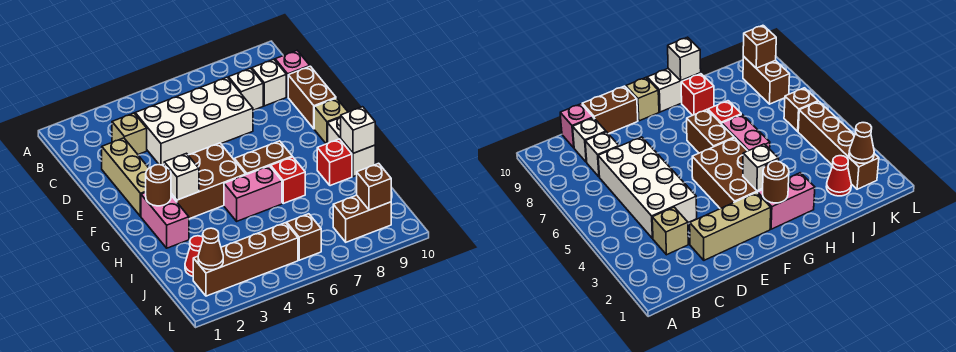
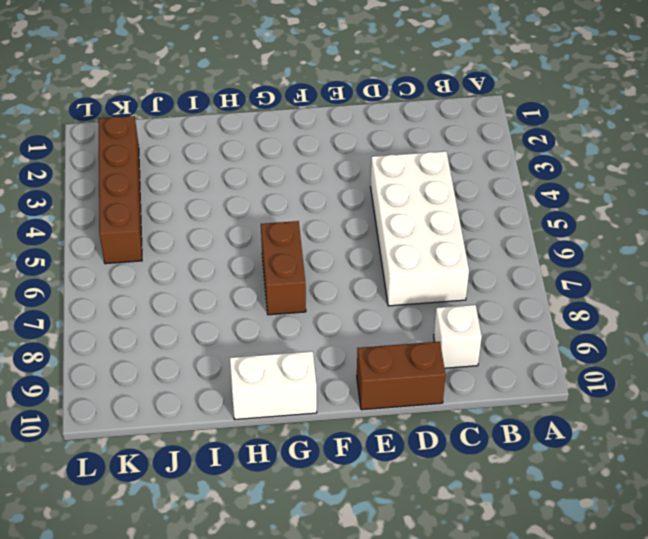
none -> tan brick C3 level 1
none -> white brick C8 level 1
none -> pink brick C10 level 1

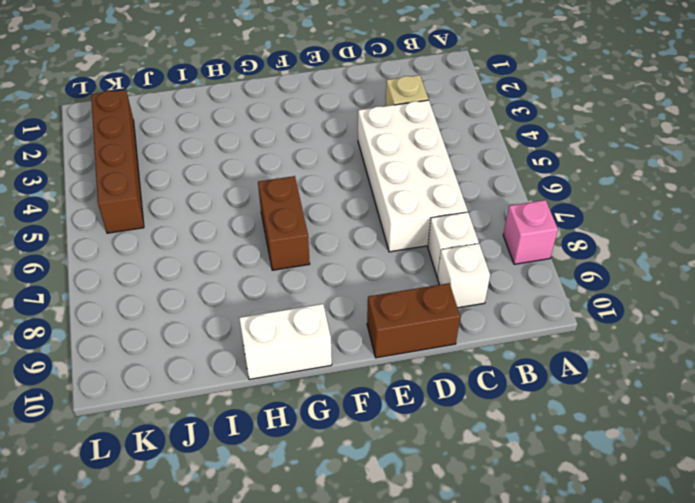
pink brick A8 level 1 -> pink brick C10 level 1
none -> tan brick D2:F2 level 1
none -> brown brick F3:G5 level 1
none -> tan brick F10 level 1

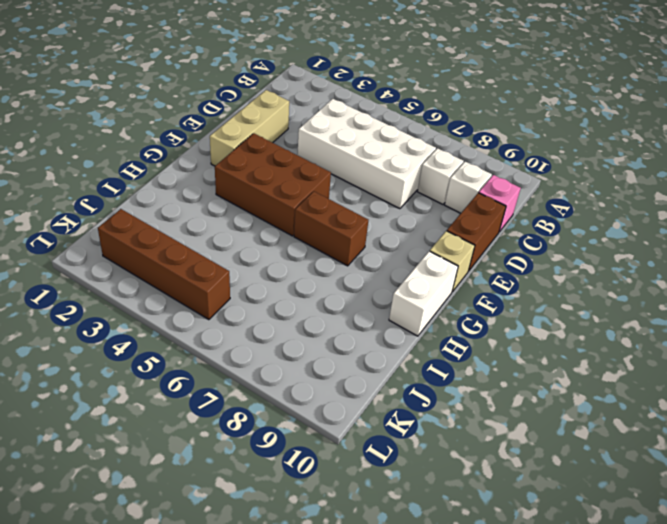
none -> tan brick C3 level 1
none -> pink brick G2:H2 level 1
none -> pink brick H5:H6 level 1

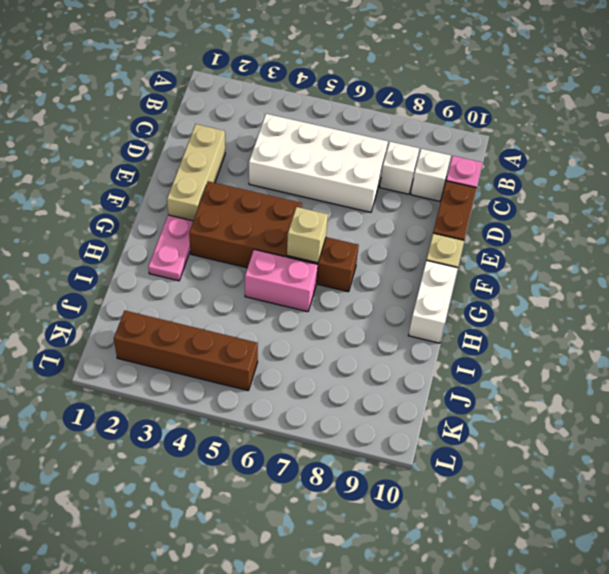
pink plate G2:H2 level 1 -> pink brick G2:H2 level 1
tan brick G6 level 2 -> tan brick C3 level 1
none -> red brick H7 level 1
none -> red brick H9 level 1
none -> red cone J2 level 1

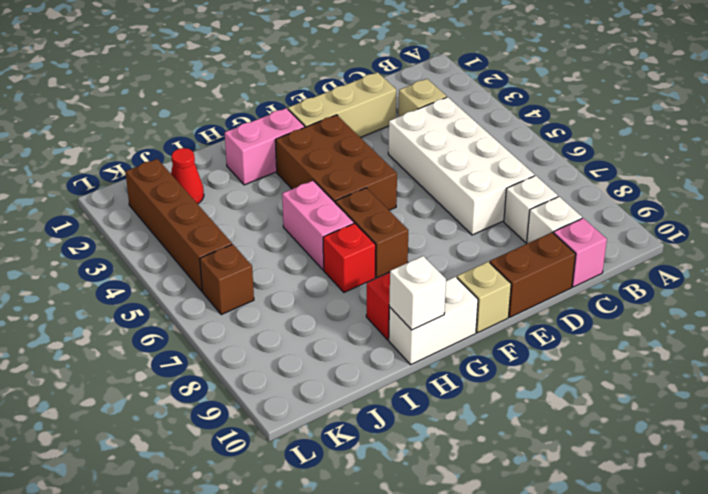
none -> brown brick K8:K9 level 1
none -> brown round brick G2 level 2
none -> white brick G3 level 2

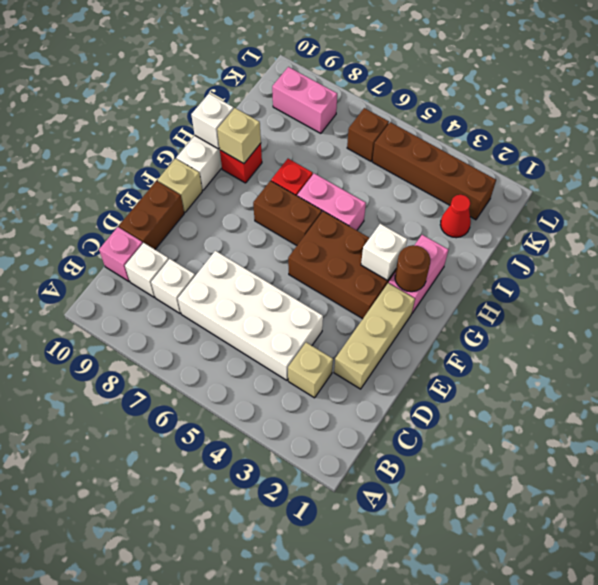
tan brick H9 level 2 -> none
pink brick K8:K9 level 1 -> brown brick K8:K9 level 1
none -> brown cone K2 level 2
none -> brown brick K9 level 2

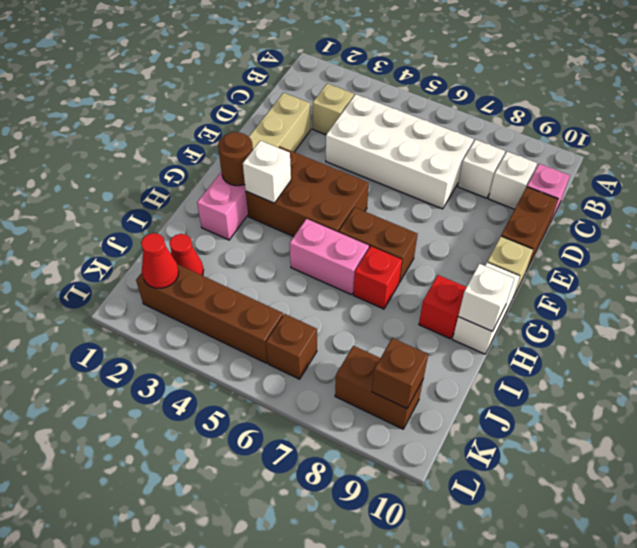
red cone K2 level 2 -> brown cone K2 level 2

